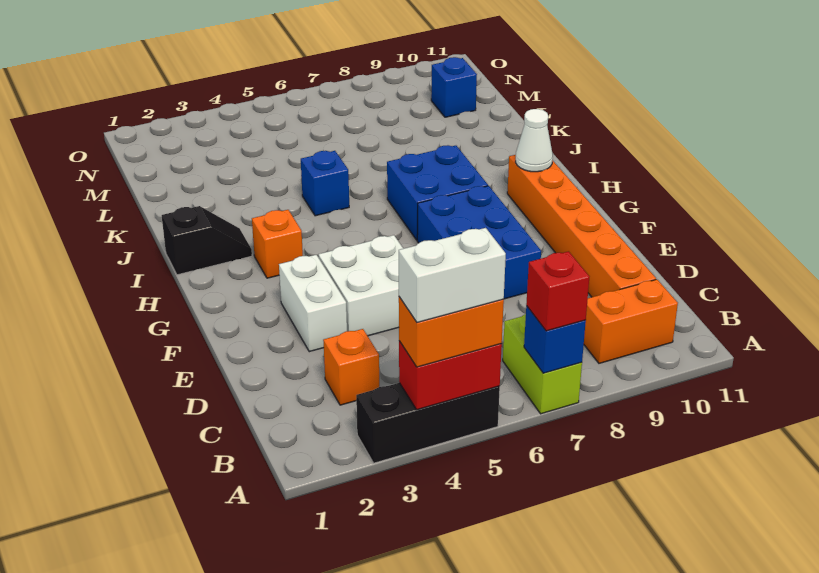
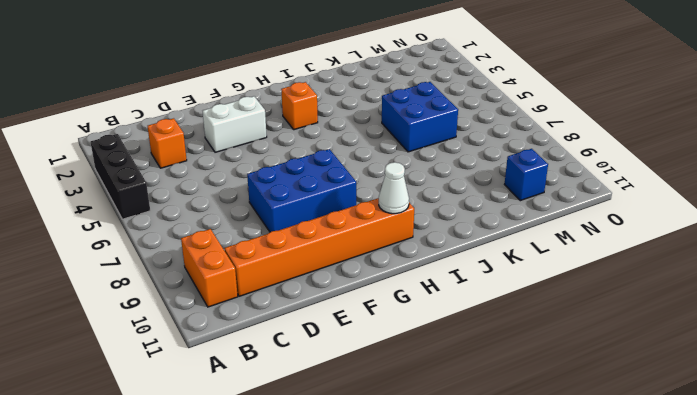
blue brick K5:L6 level 1 -> blue brick H7:I8 level 1
none -> lime brick A7:B7 level 1
none -> white brick E4:F5 level 1
none -> black slope I1:I2 level 1 top 1

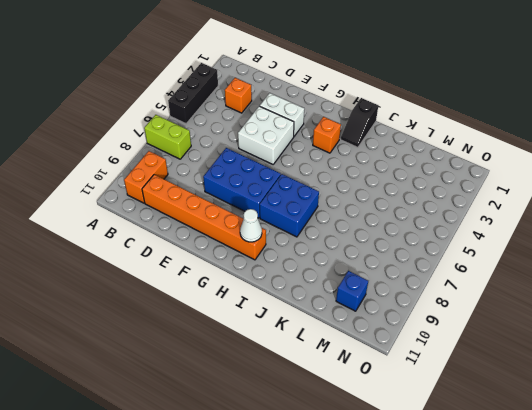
none -> blue brick J5 level 1
none -> red brick A4:A5 level 2
none -> blue brick A7 level 2

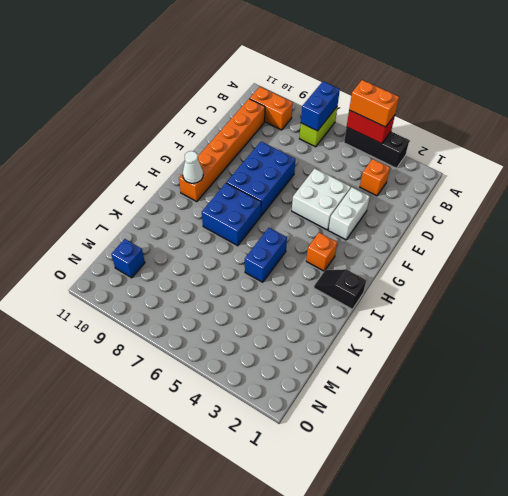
blue brick A7:B7 level 2 -> blue brick A7 level 2
blue brick I5:J5 level 1 -> blue brick J5 level 1
none -> red brick A7 level 3
none -> white brick A4:A5 level 4

